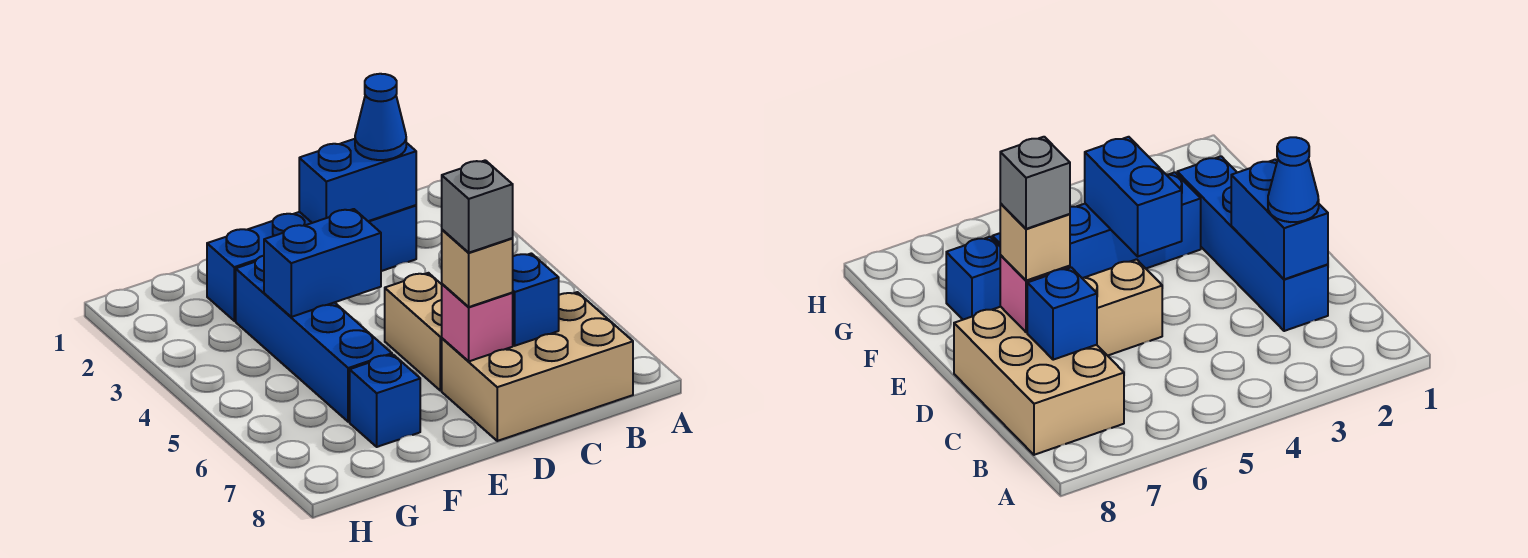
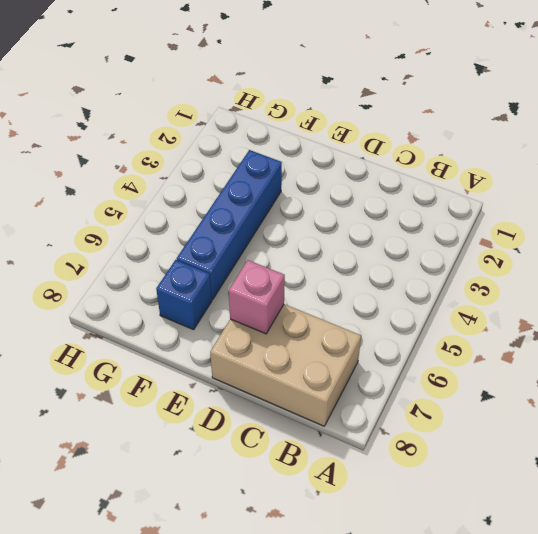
none -> blue brick C2:F2 level 1
none -> tan brick D5:D6 level 1
none -> blue brick C2:D2 level 2

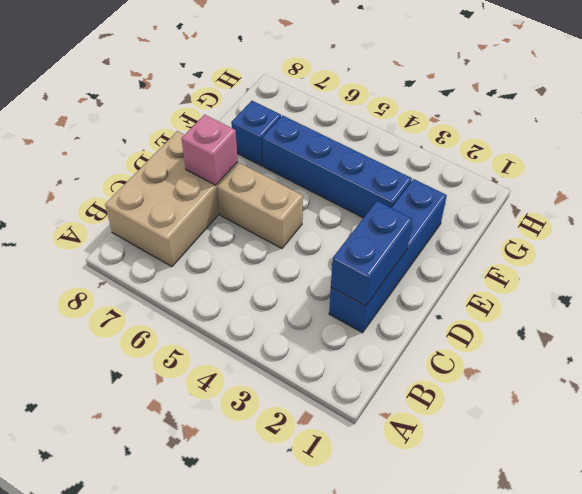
none -> blue brick C7 level 2
none -> blue brick E4:F4 level 2
none -> blue cone C2 level 3

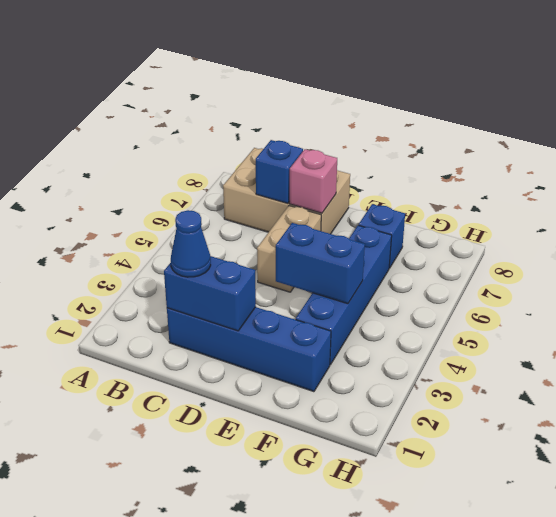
none -> tan brick D7 level 3
none -> grey brick D7 level 4

